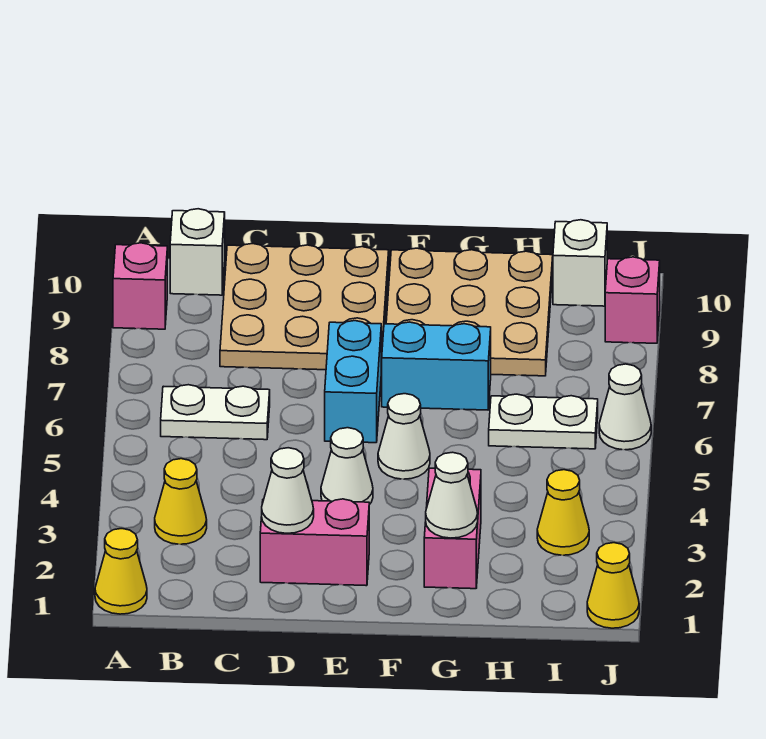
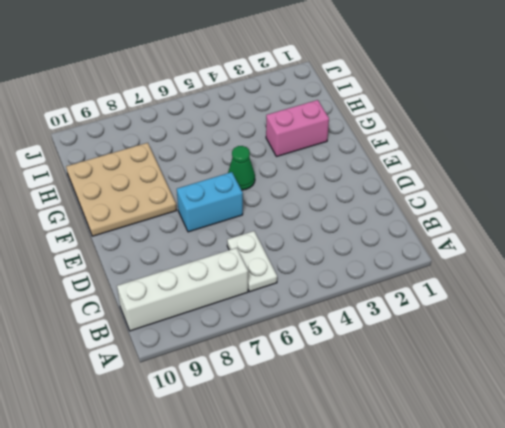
white brick B7:B10 level 1 -> white brick B10 level 1
green cone F5 level 1 -> white cone F5 level 1
none -> yellow cone A1 level 1
none -> pink brick A9 level 1
none -> yellow cone B3 level 1

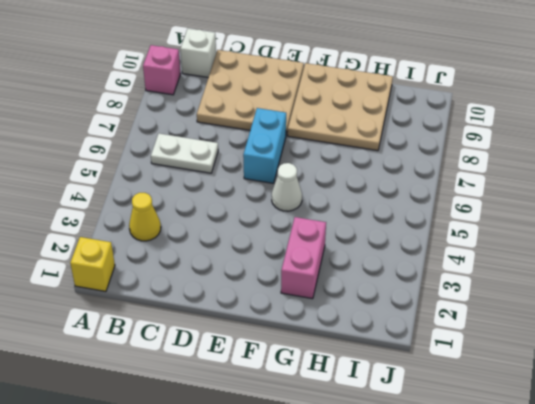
yellow brick A1 level 1 -> yellow cone A1 level 1
none -> pink brick D2:E2 level 1
none -> white cone E4 level 1
none -> cyan brick F7:G7 level 1

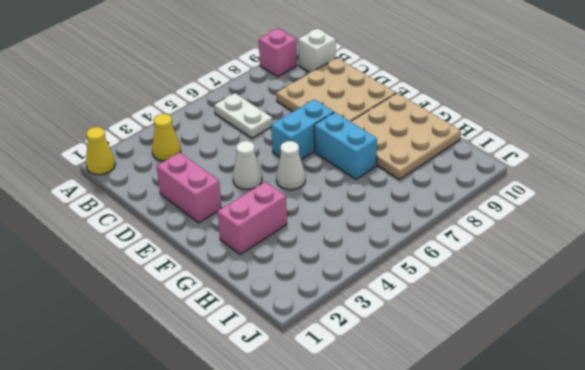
none -> white plate H6:I6 level 1
none -> yellow cone I3 level 1
none -> white brick I10 level 1

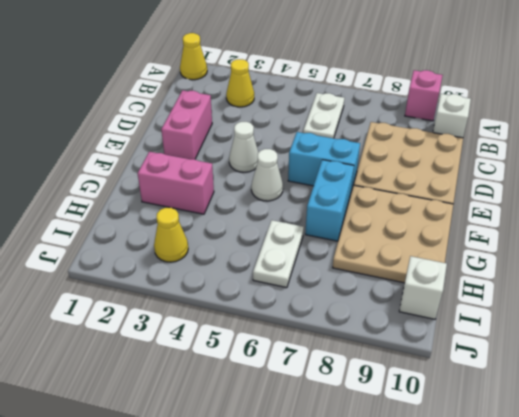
none -> yellow cone J1 level 1
none -> white cone J6 level 1
none -> pink brick J9 level 1

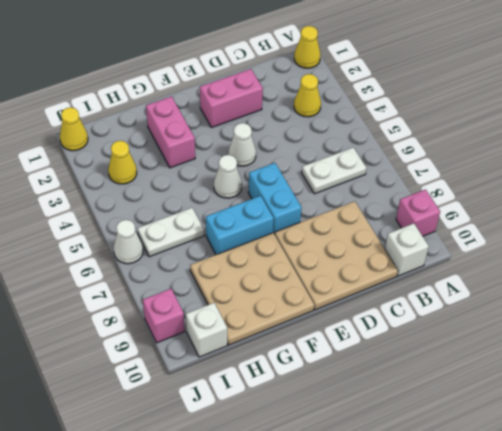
none -> white cone D2 level 2
none -> white cone G2 level 2

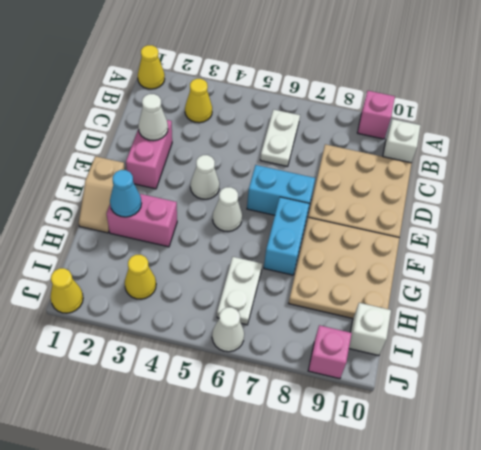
tan slope F1:G1 level 1 top F -> none
cyan cone G2 level 2 -> white cone G2 level 2

